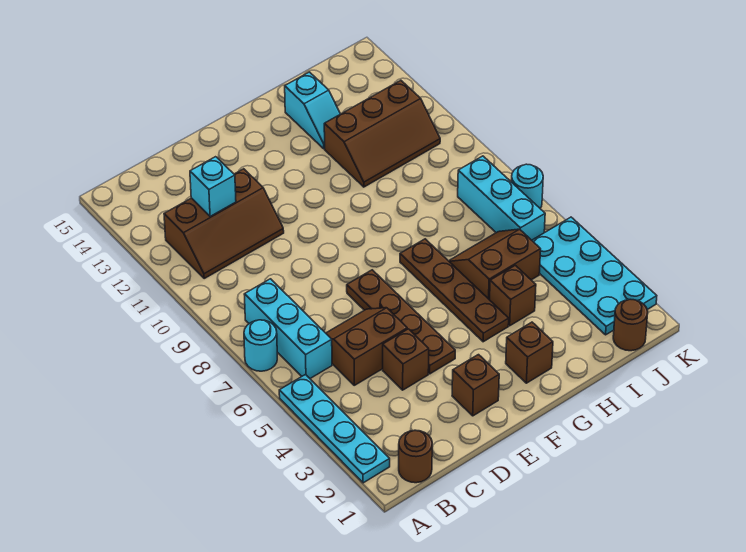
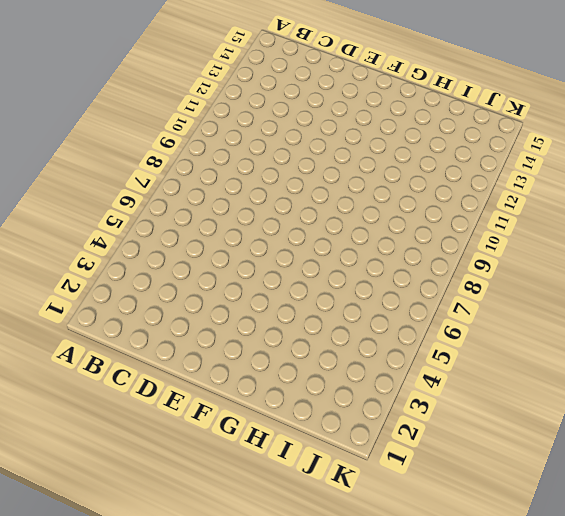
none -> cyan plate A2:A5 level 1
none -> cyan round brick A7 level 1
none -> brown round brick B1 level 1

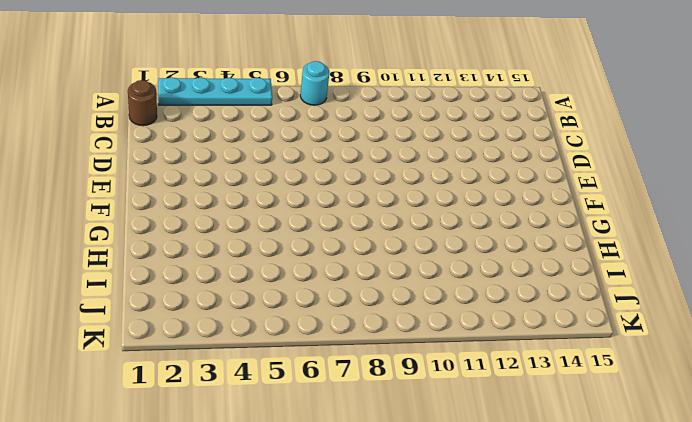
none -> cyan brick B6:B8 level 1
none -> brown slope B11:D12 level 1 top 12
none -> brown slope C5:D6 level 1 top 5

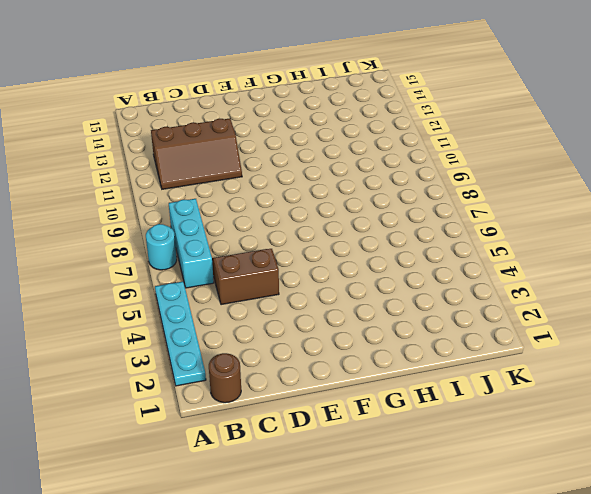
none -> brown brick D4 level 1
none -> brown brick E2 level 1
none -> brown plate E4:E7 level 1

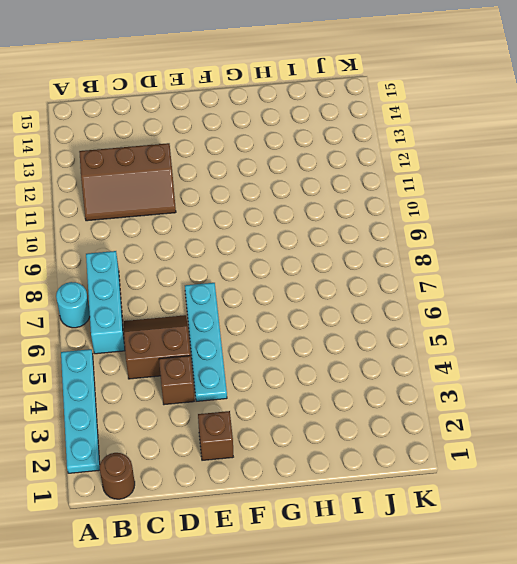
cyan plate E4:E7 level 1 -> brown plate E4:E7 level 1
none -> brown brick G2 level 1
none -> brown plate G4:G7 level 1
none -> brown brick H4 level 1

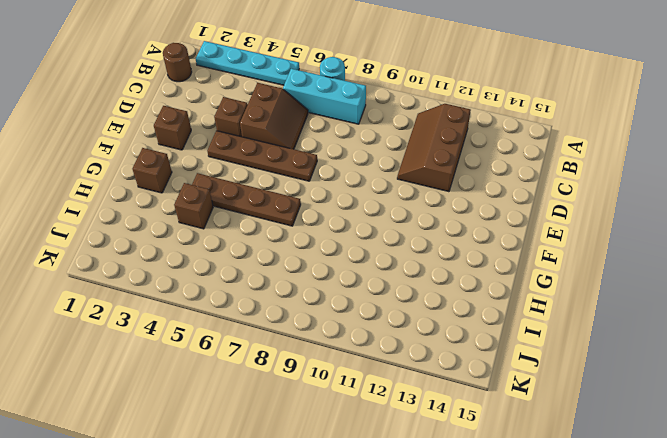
none -> brown slope H5:I6 level 1 top 5
none -> brown slope H11:J12 level 1 top 12
none -> cyan slope H13:H14 level 1 top 14

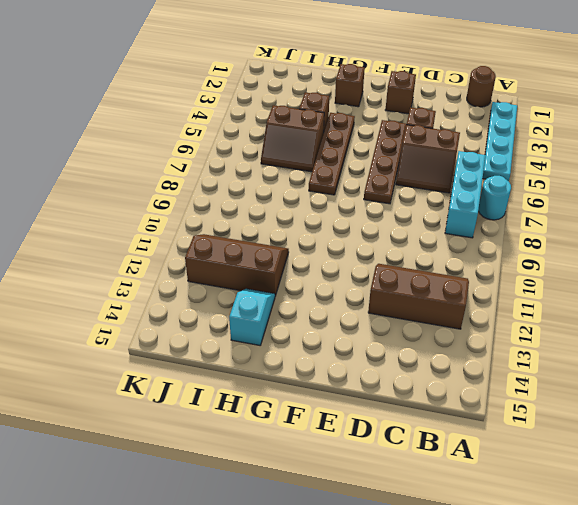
none -> brown round brick J1 level 1
none -> cyan plate J2:K5 level 1
none -> cyan brick J6:J8 level 1

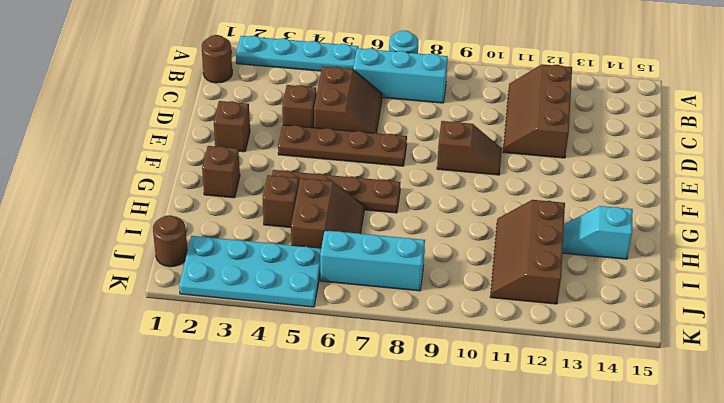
brown slope E9:E10 level 1 top 9 -> none
none -> cyan round brick K7 level 1
none -> cyan brick C12 level 2

